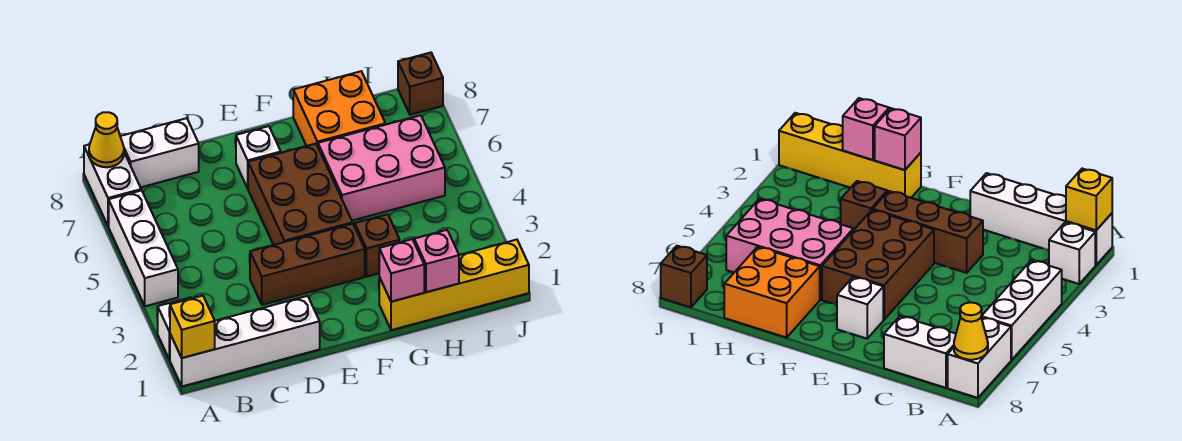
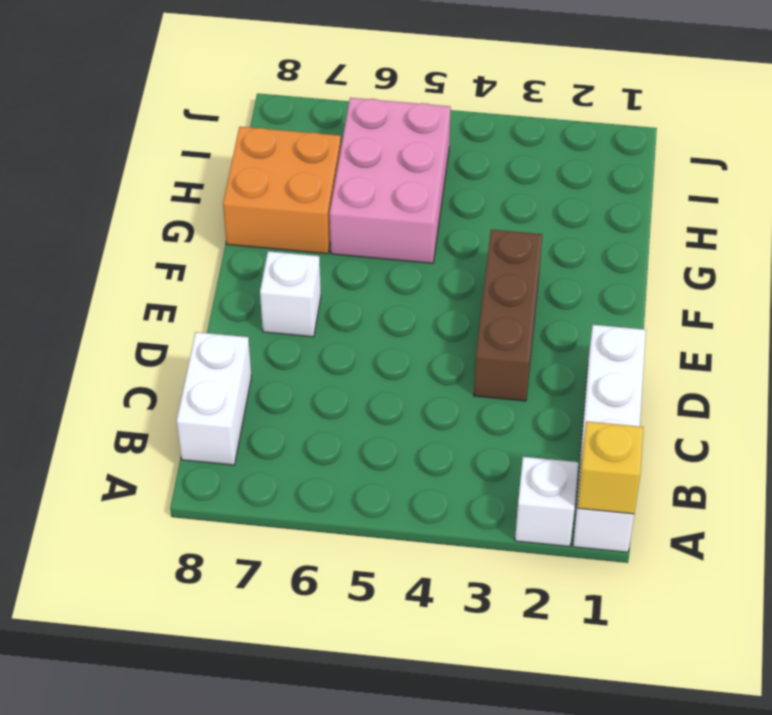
none -> white brick A4:A6 level 1
none -> white brick A7:A8 level 1
none -> brown brick E4:F6 level 1

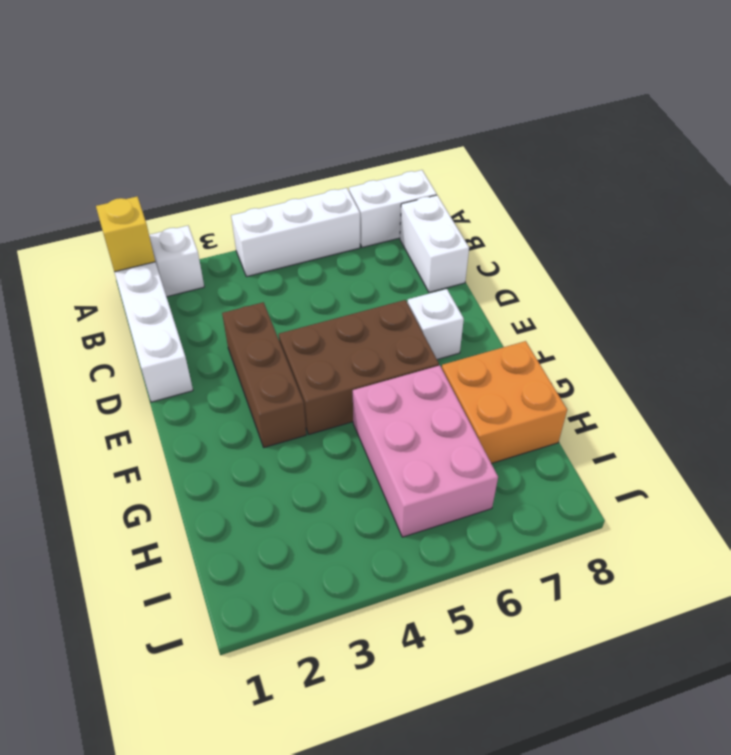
none -> yellow brick G1:J1 level 1
none -> brown brick G3 level 1
none -> brown brick J8 level 1

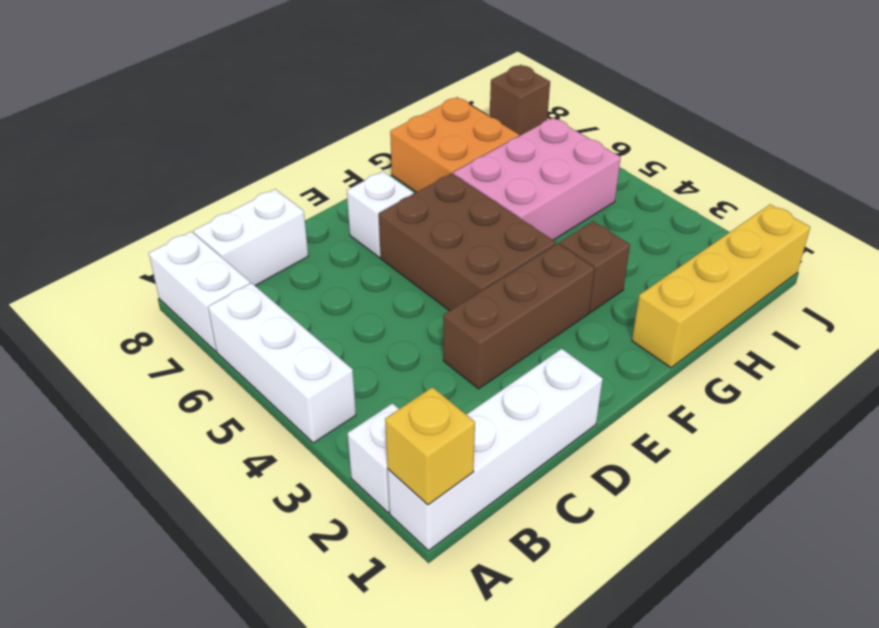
none -> yellow cone A8 level 2
none -> pink brick G1 level 2
none -> pink brick H1 level 2

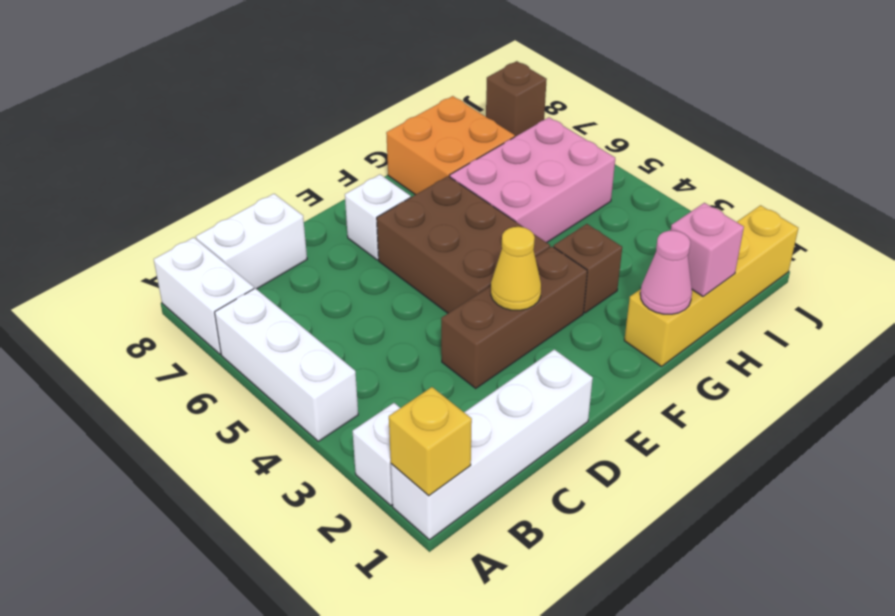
yellow cone E3 level 2 -> yellow cone A8 level 2
pink cone G1 level 2 -> pink brick G1 level 2

